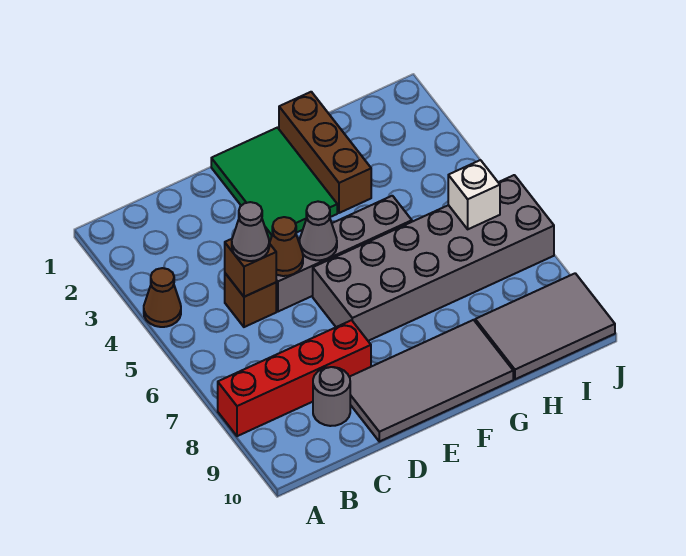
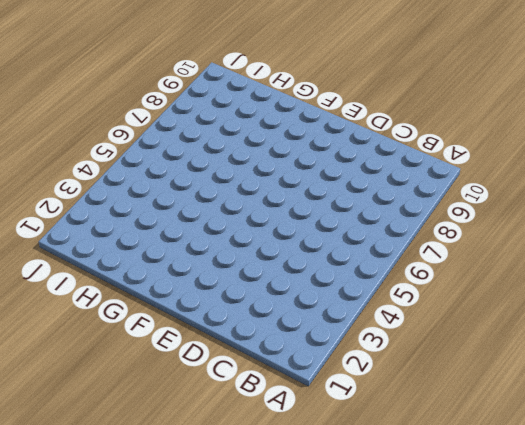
none -> brown cone A4 level 1
none -> red brick A8:D8 level 1
none -> brown brick C5 level 1

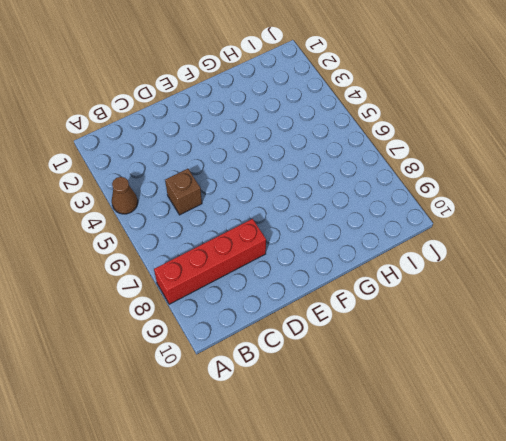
none -> grey round brick C9 level 1
none -> grey brick D5:G5 level 1
none -> grey tile D9:G10 level 1

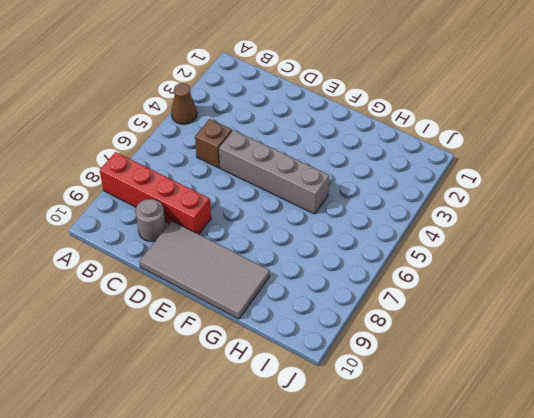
none -> green tile E1:F3 level 1
none -> grey brick E6:J7 level 1
none -> brown brick G1:G3 level 1

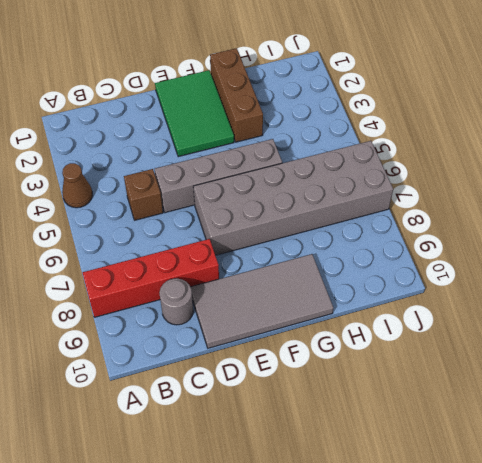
none -> grey tile H9:J10 level 1
none -> brown brick C5 level 2
none -> brown cone D5 level 2

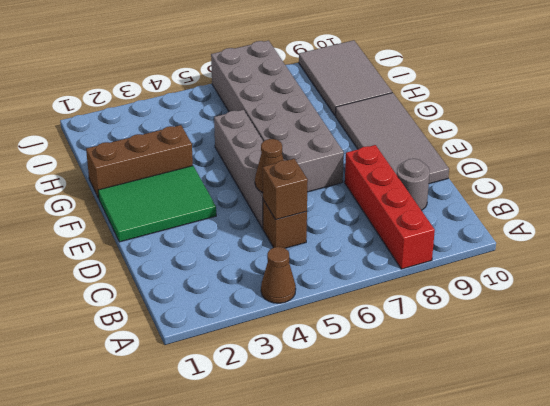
none -> grey cone E5 level 2
none -> white brick I6 level 2
none -> grey cone C5 level 3

